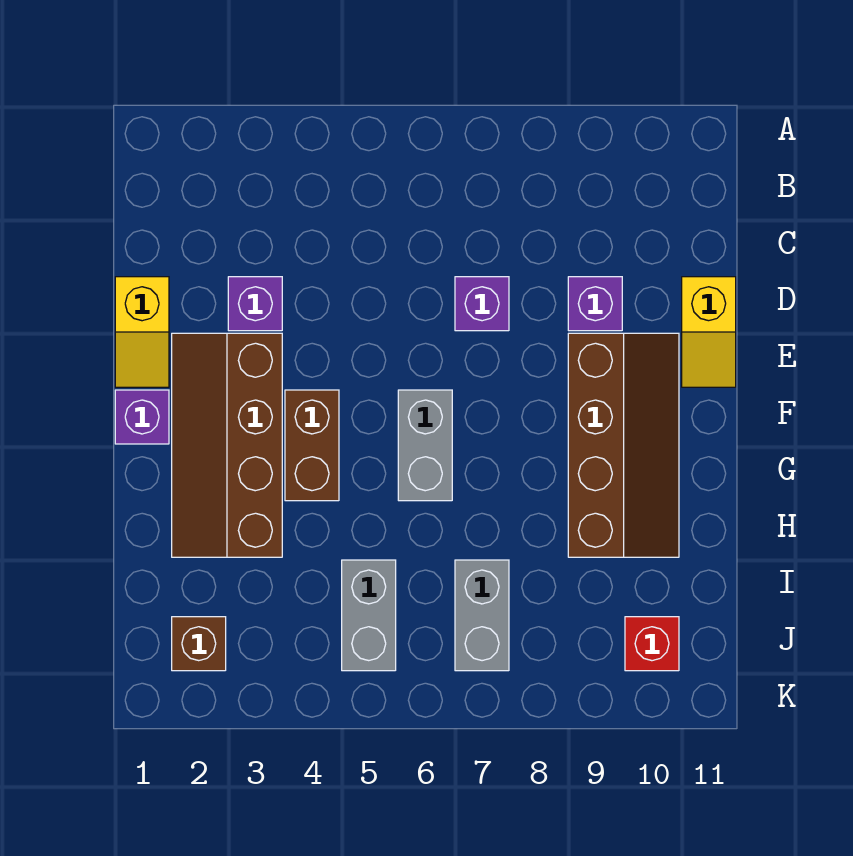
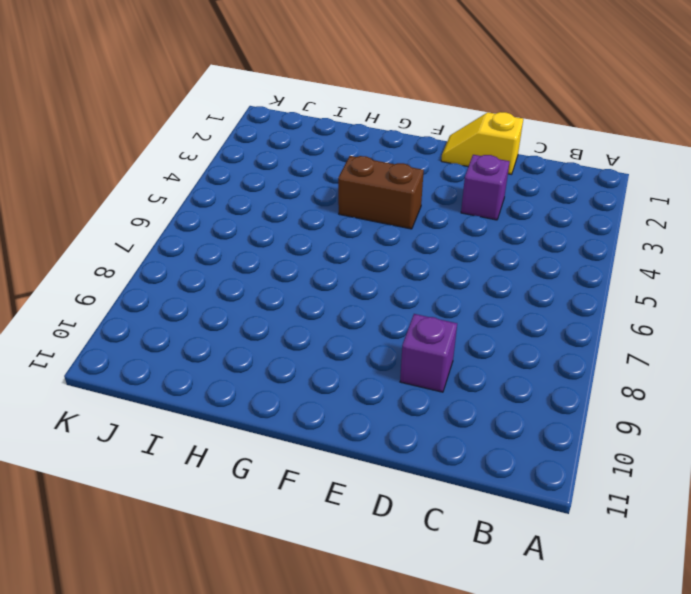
none -> purple brick D7 level 1
none -> yellow slope D11:E11 level 1 top D
none -> brown slope E2:H3 level 1 top 3

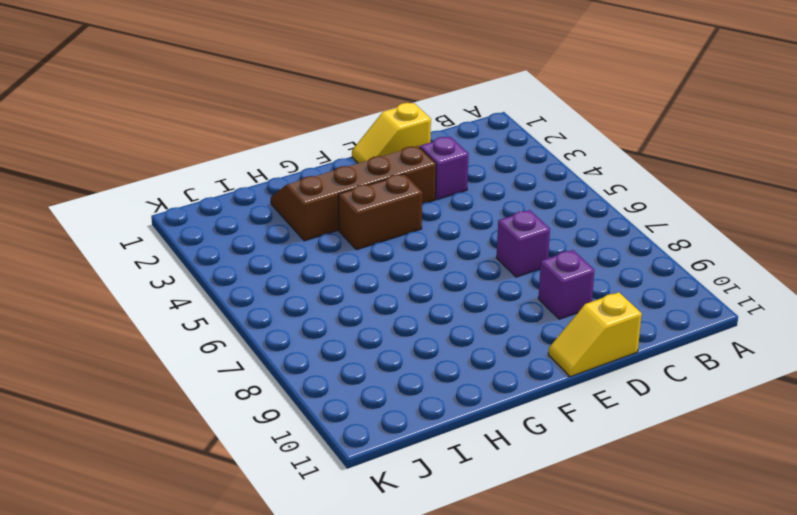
none -> brown slope E9:H10 level 1 top 9
none -> purple brick F1 level 1
none -> grey brick F6:G6 level 1

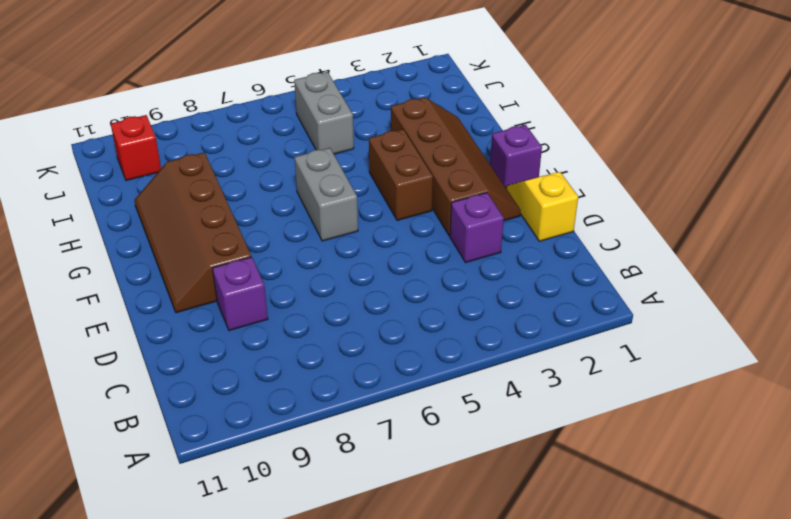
none -> purple brick D7 level 1
none -> yellow slope D11:E11 level 1 top D
none -> grey brick I7:J7 level 1

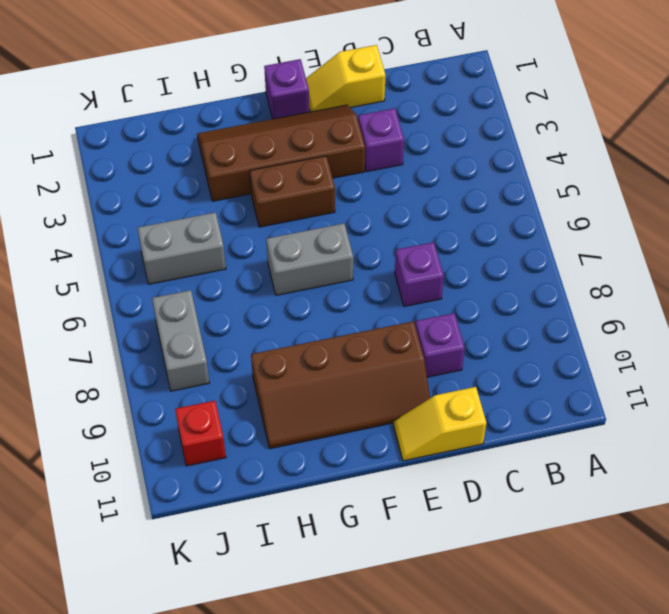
grey brick J7:J8 level 1 -> grey brick I7:J7 level 1
none -> brown brick J2 level 1

